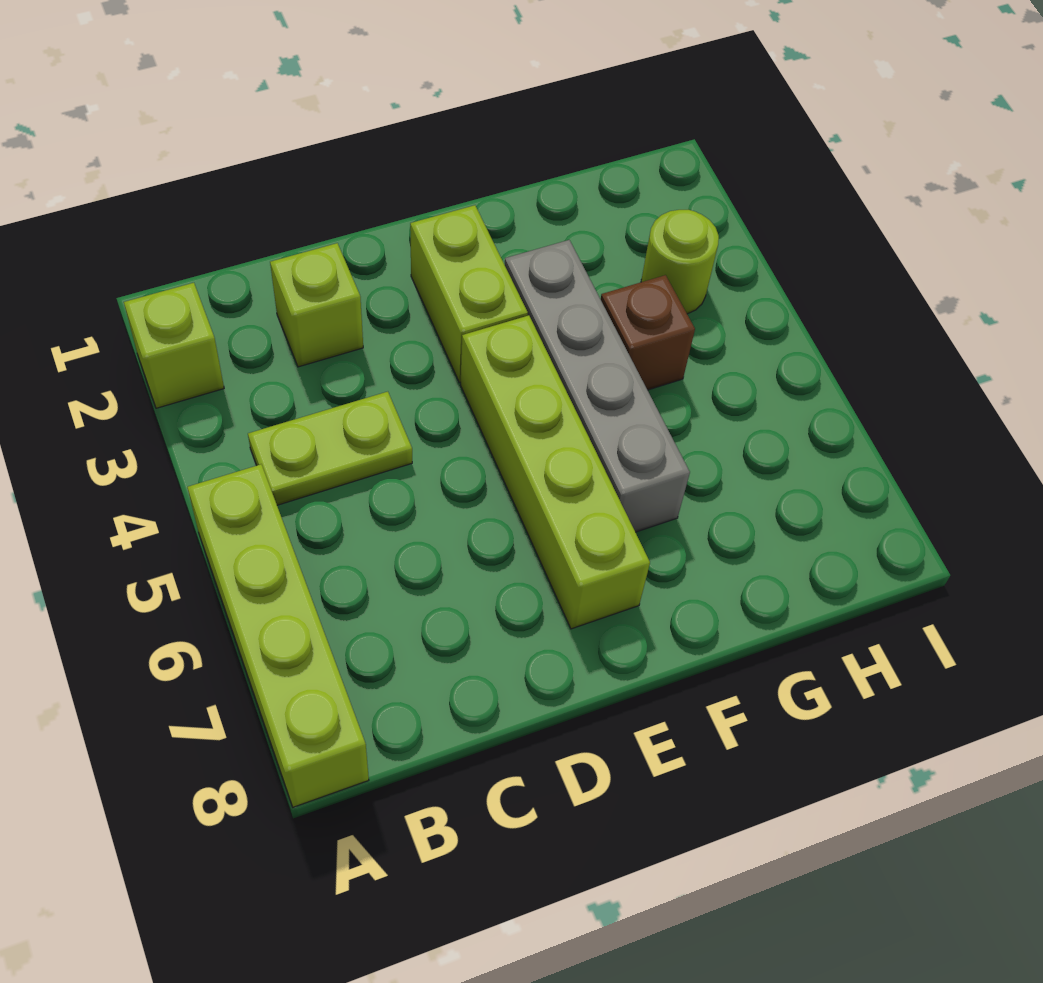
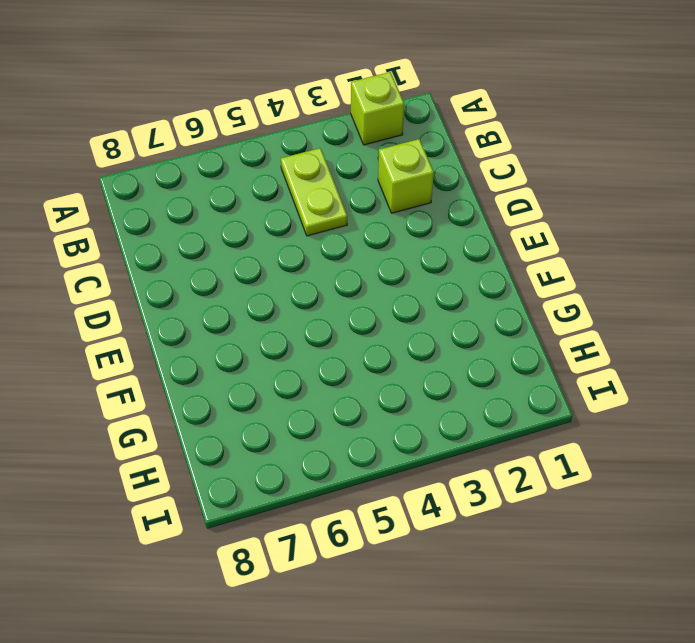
none -> lime brick A5:A8 level 1
none -> lime brick E2:E3 level 1

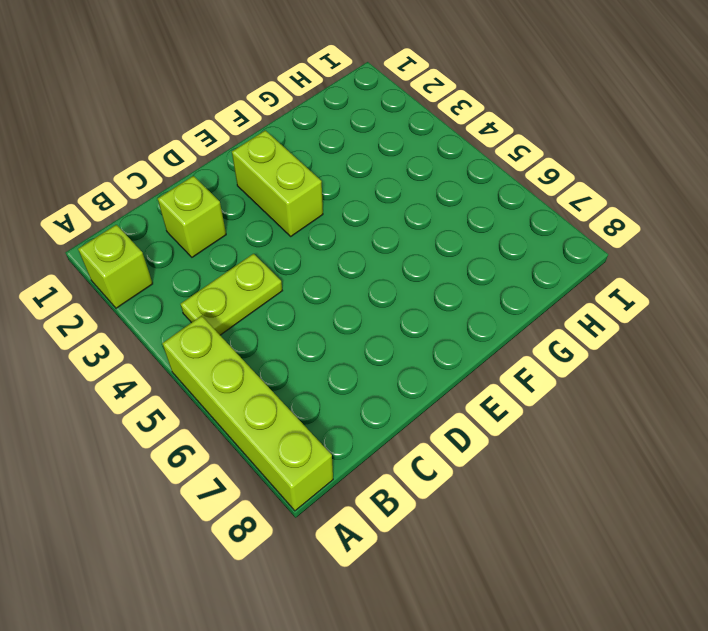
none -> lime brick E4:E7 level 1
none -> grey brick F3:F6 level 1

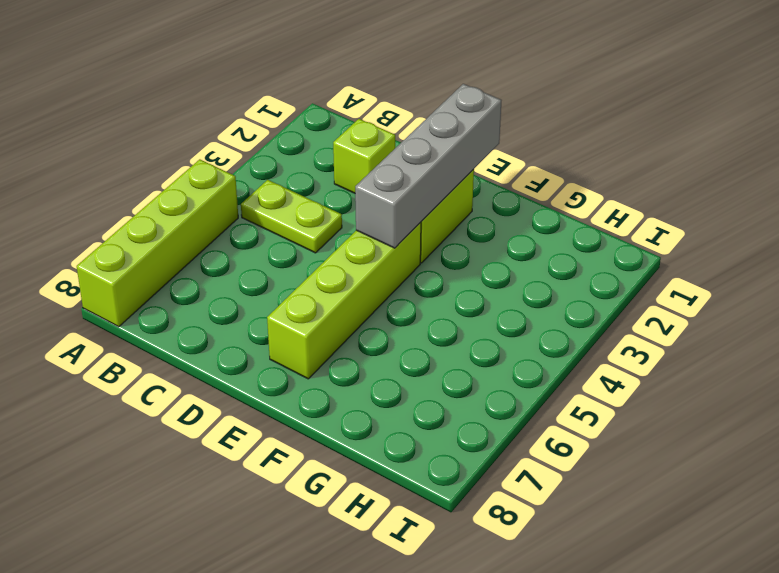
grey brick E1:E4 level 2 -> grey brick F3:F6 level 1
none -> lime brick A2 level 1
none -> brown brick G4 level 1

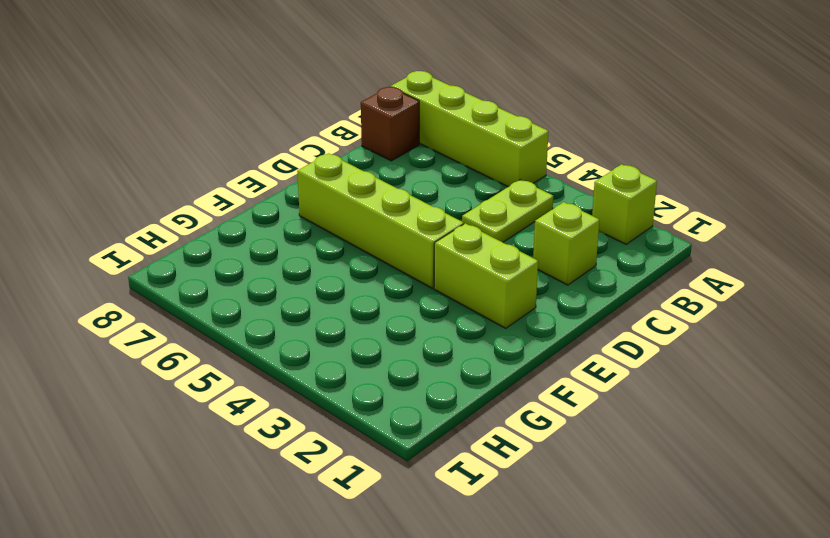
brown brick B8 level 1 -> brown brick G4 level 1
none -> grey brick F3:F6 level 1
none -> lime round brick H3 level 1

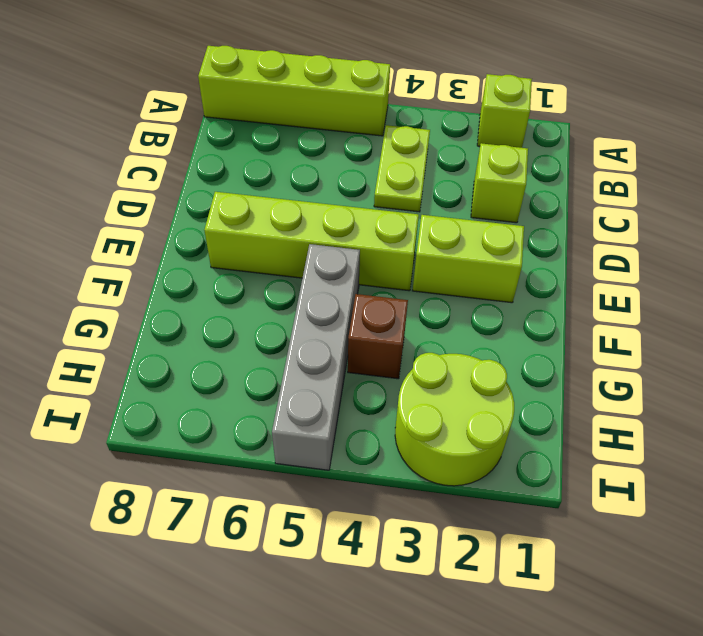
grey brick F5:I5 level 1 -> grey brick F3:F6 level 1
lime round brick H2:I3 level 1 -> lime round brick H3 level 1

